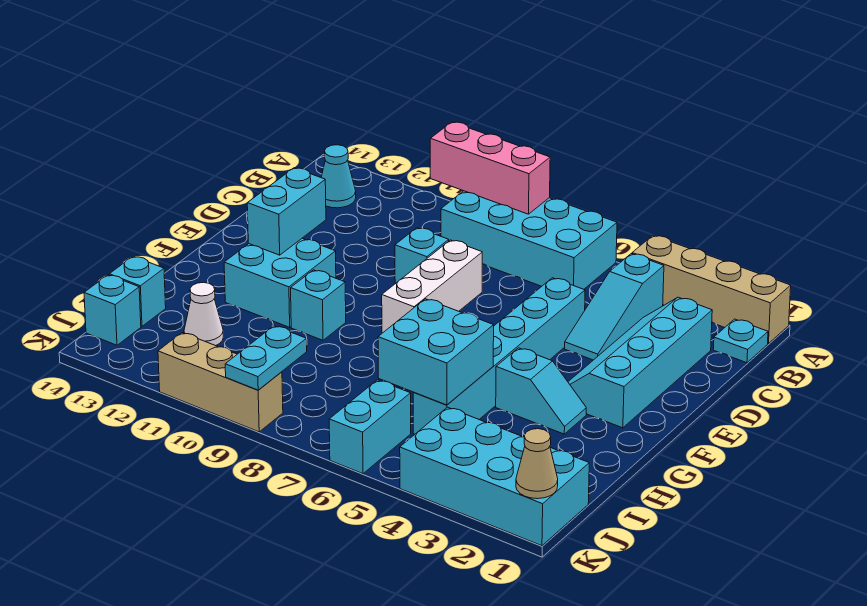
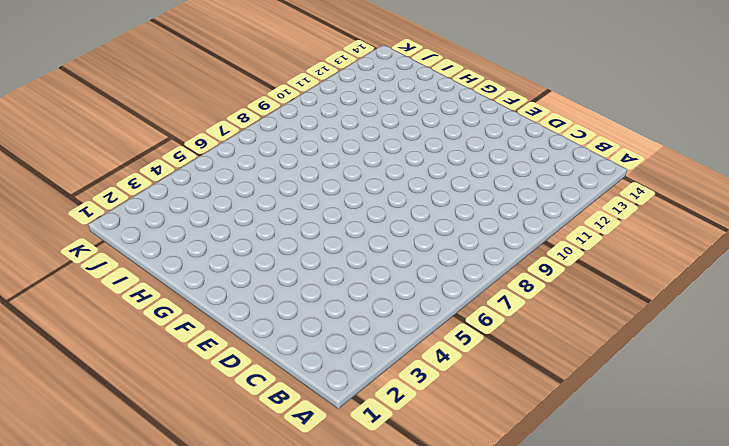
none -> tan brick A1:A4 level 1
none -> cyan brick A6:B9 level 1
none -> cyan plate B1 level 1

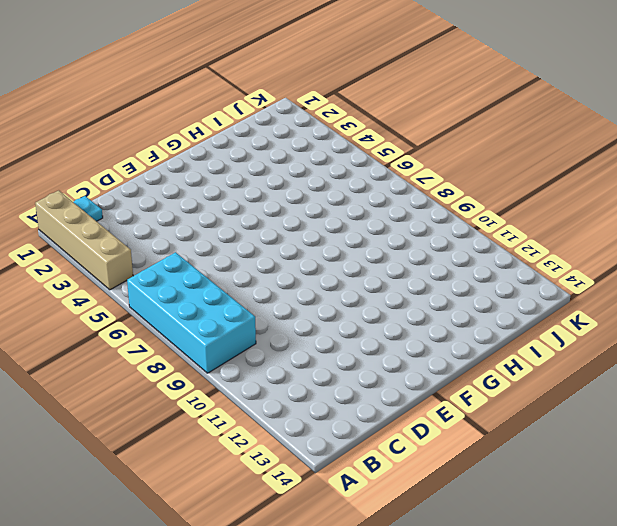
none -> cyan slope B4:D4 level 1 top B
none -> cyan cone B13 level 1
none -> cyan slope C2:F3 level 1 top 2

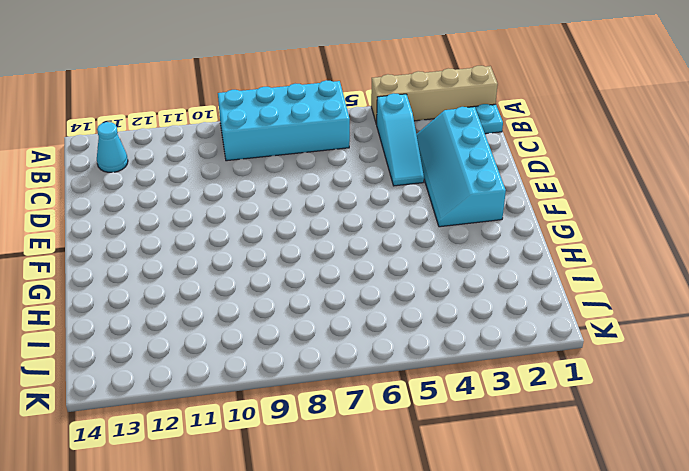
none -> cyan brick D5:I5 level 1
none -> white brick D8:F8 level 1
none -> cyan brick D9 level 1

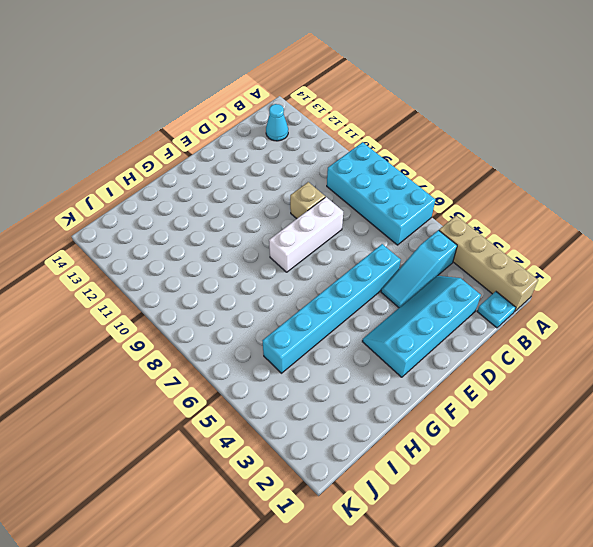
tan brick D9 level 1 -> cyan brick D9 level 1
none -> cyan brick F11:G12 level 1
none -> cyan slope G3:G4 level 1 top 4
none -> cyan brick G10 level 1

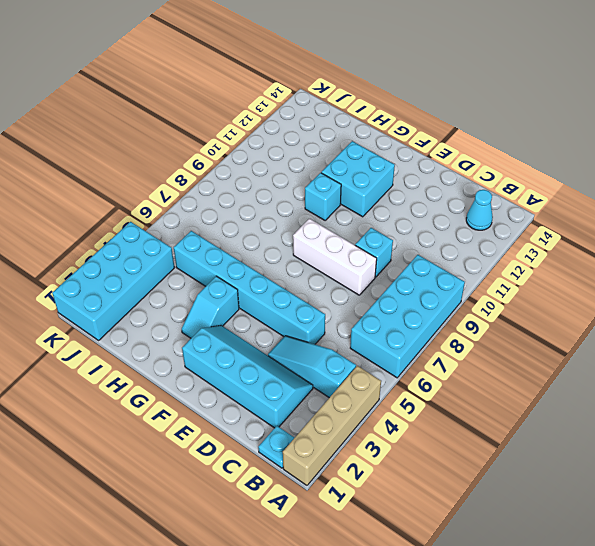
none -> white cone I12 level 1
none -> cyan brick I14 level 1
none -> cyan brick J6:K6 level 1

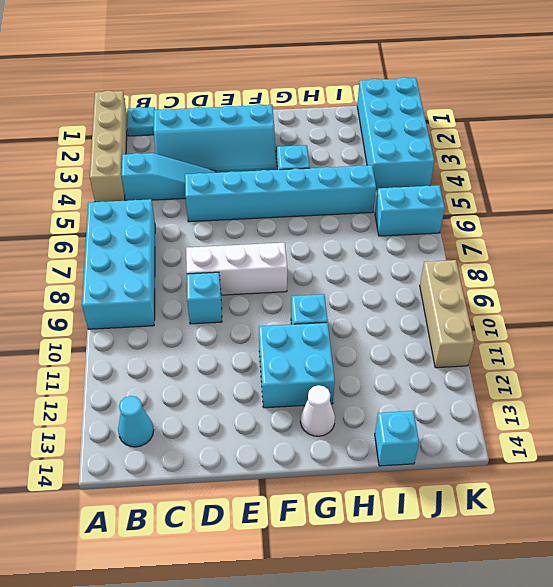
white cone G13 level 1 -> white cone I12 level 1
none -> cyan brick J14 level 1
none -> pink brick A8:A10 level 2
none -> cyan brick E12:F12 level 2

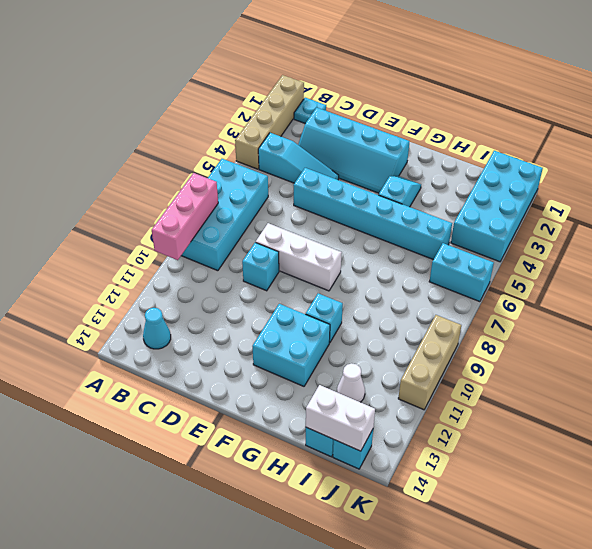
white brick I14:J14 level 2 -> none
none -> cyan brick E12:F12 level 2
none -> cyan brick H5:I6 level 2
none -> cyan plate J9:K9 level 2

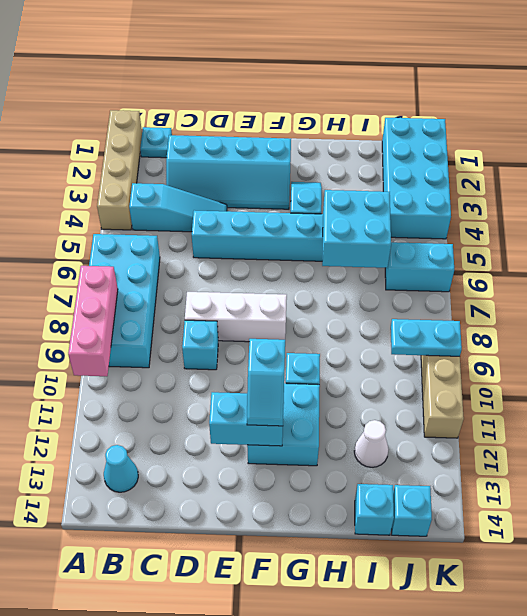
cyan slope F11:F12 level 3 top 11 -> none
none -> tan cone K1 level 2

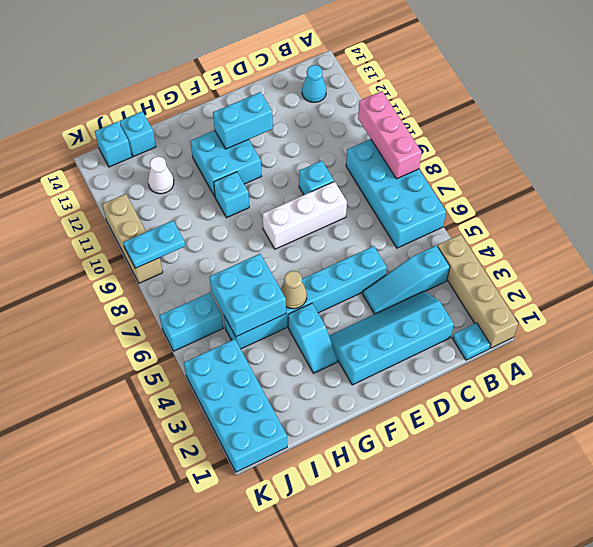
tan cone G5 level 2 -> tan cone K1 level 2

